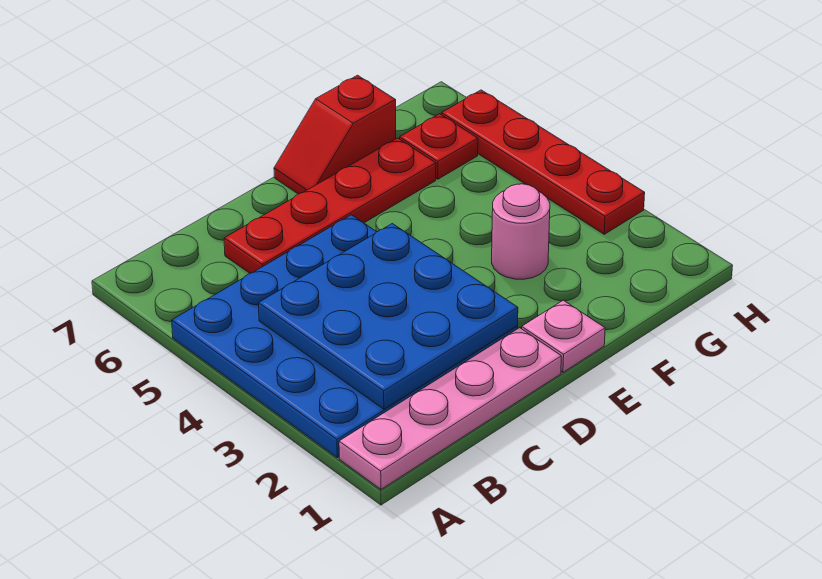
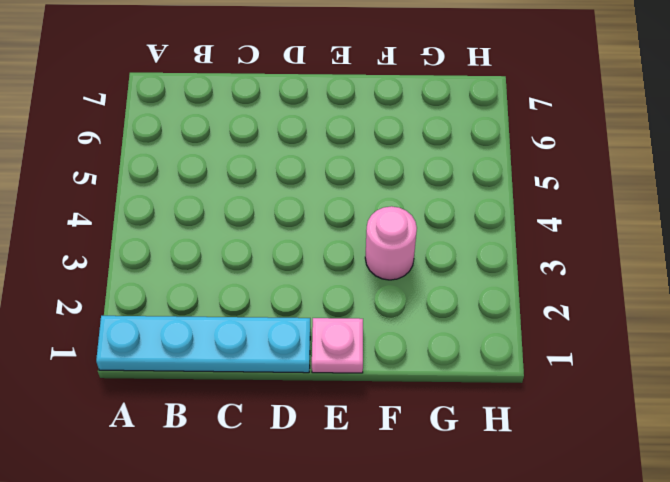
cyan plate A1:D1 level 1 -> pink plate A1:D1 level 1
none -> blue plate A2:D5 level 1
none -> red plate C6:F6 level 1

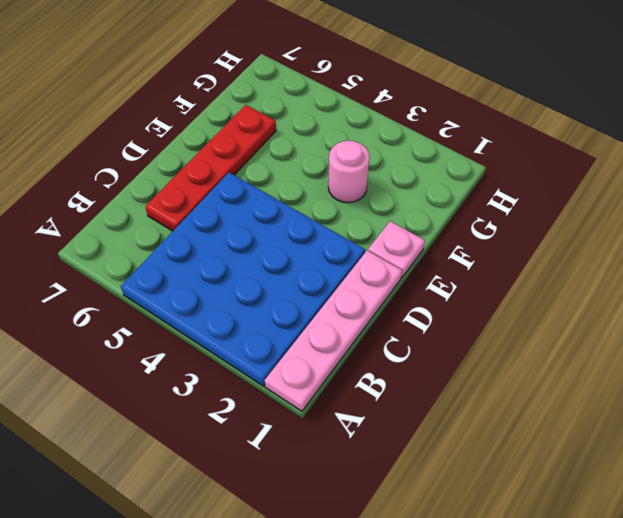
none -> red slope E7:F7 level 1 top F
none -> red plate G6 level 1

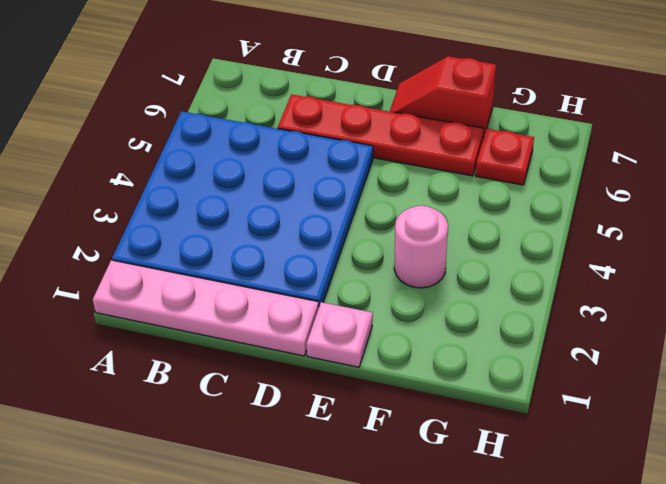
none -> red plate H3:H6 level 1
none -> blue plate B2:D4 level 2

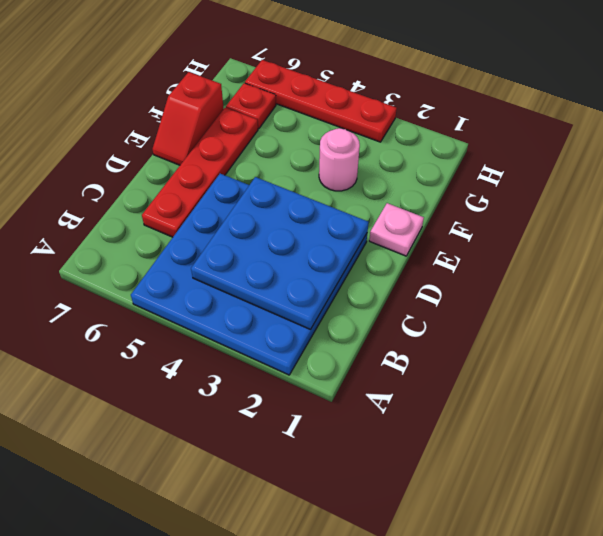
none -> pink plate A1:D1 level 1

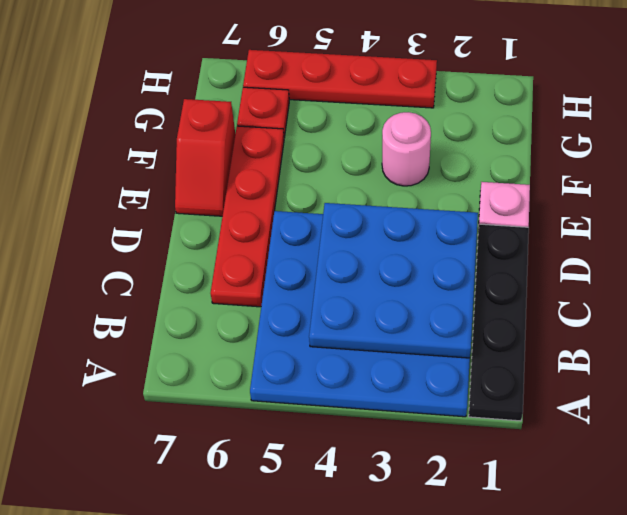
black plate A1:D1 level 1 -> pink plate A1:D1 level 1

